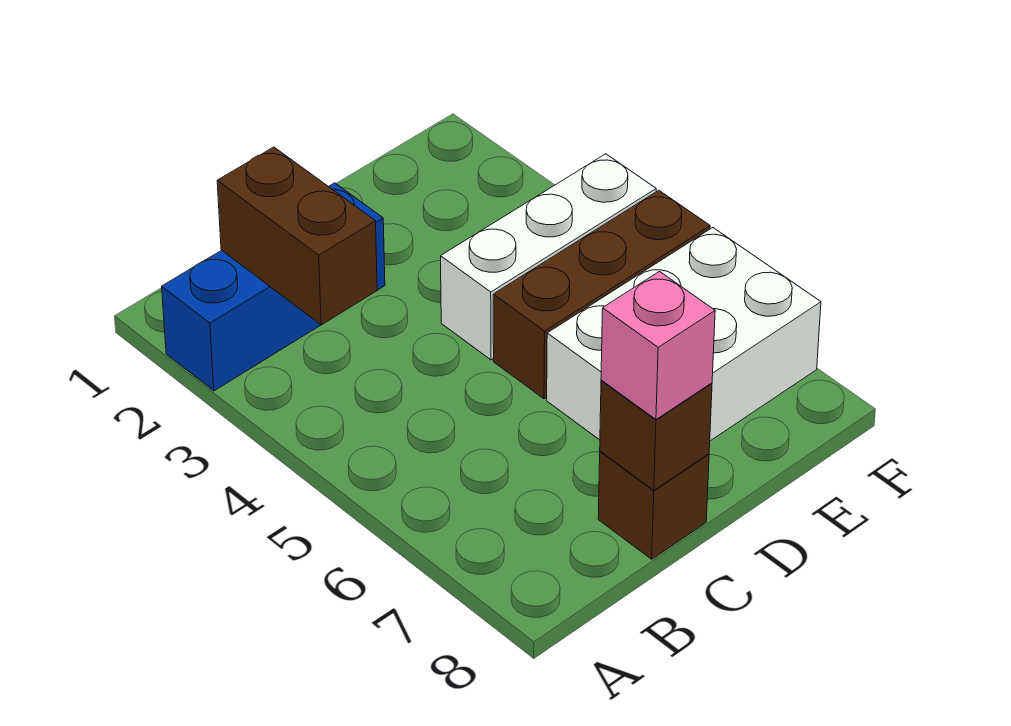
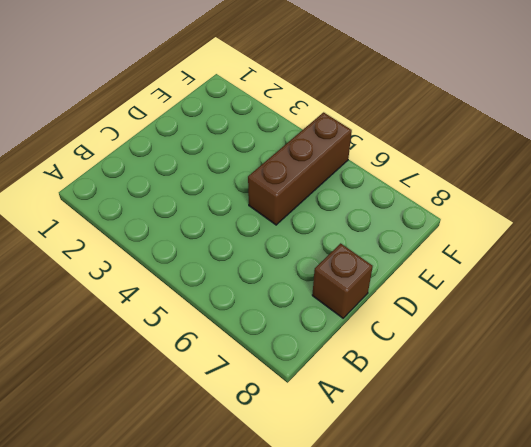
none -> blue brick A2:C2 level 1
none -> white brick D4:F4 level 1

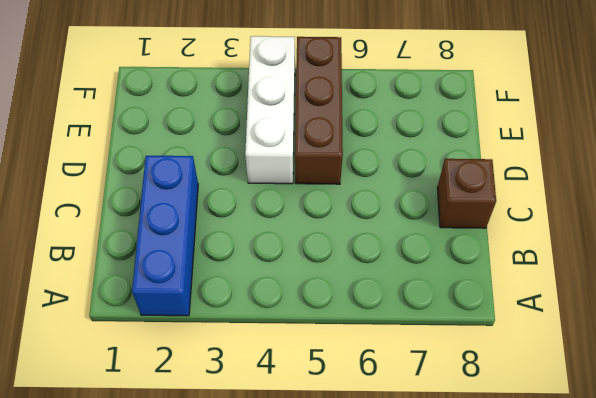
none -> white brick D6:F7 level 1
none -> brown brick B2:B3 level 2

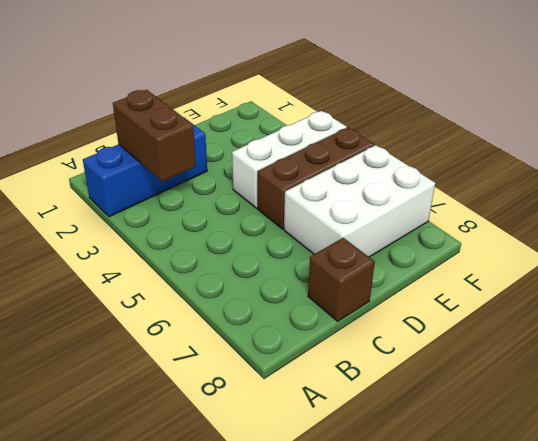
none -> brown brick C8 level 2
none -> pink brick C8 level 3

